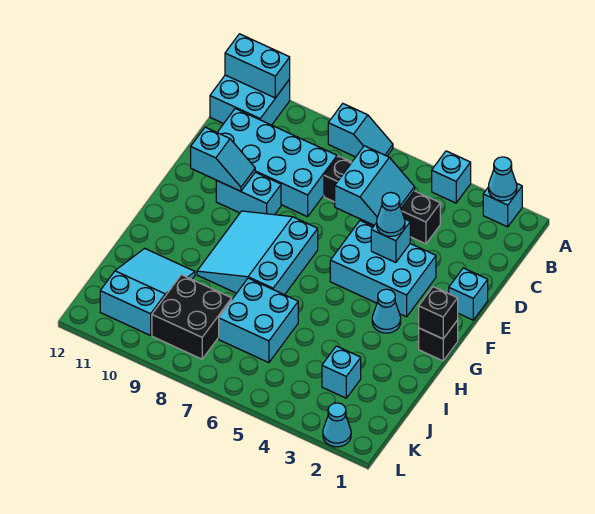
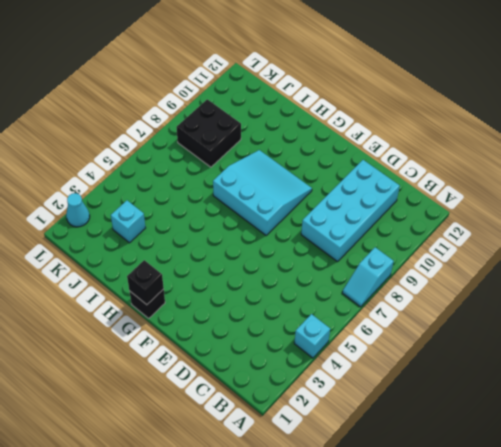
none -> cyan brick A2 level 1
none -> cyan brick A11:B12 level 1
none -> black brick C4:C7 level 1

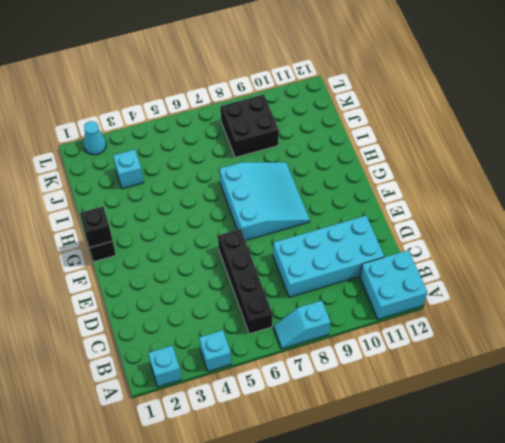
black brick B6:E6 level 1 -> black brick C4:C7 level 1
none -> cyan brick E1 level 1
none -> cyan brick E3:F5 level 1
none -> cyan brick E9:E10 level 1

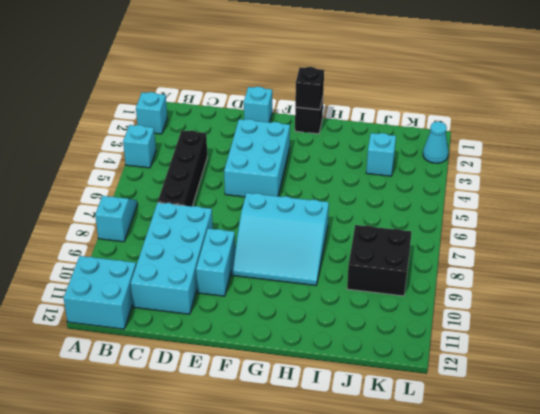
none -> cyan cone G3 level 1
none -> cyan brick I6:J7 level 1
none -> cyan slope I10:K11 level 1 top K

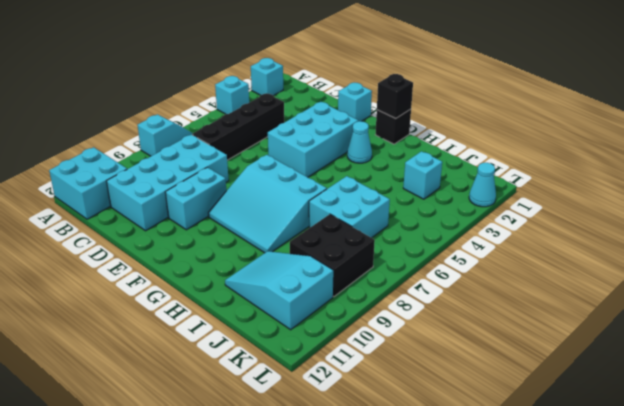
none -> cyan cone A2 level 2
none -> cyan brick A11:A12 level 2
none -> cyan slope C5:D6 level 2 top 6

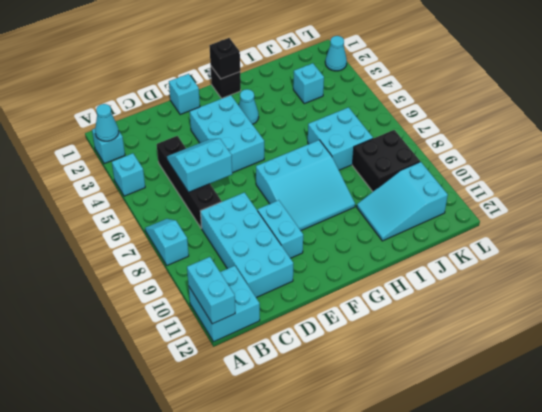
none -> cyan brick E4 level 2
none -> cyan slope E10:E11 level 2 top 11
none -> cyan cone E4 level 3

